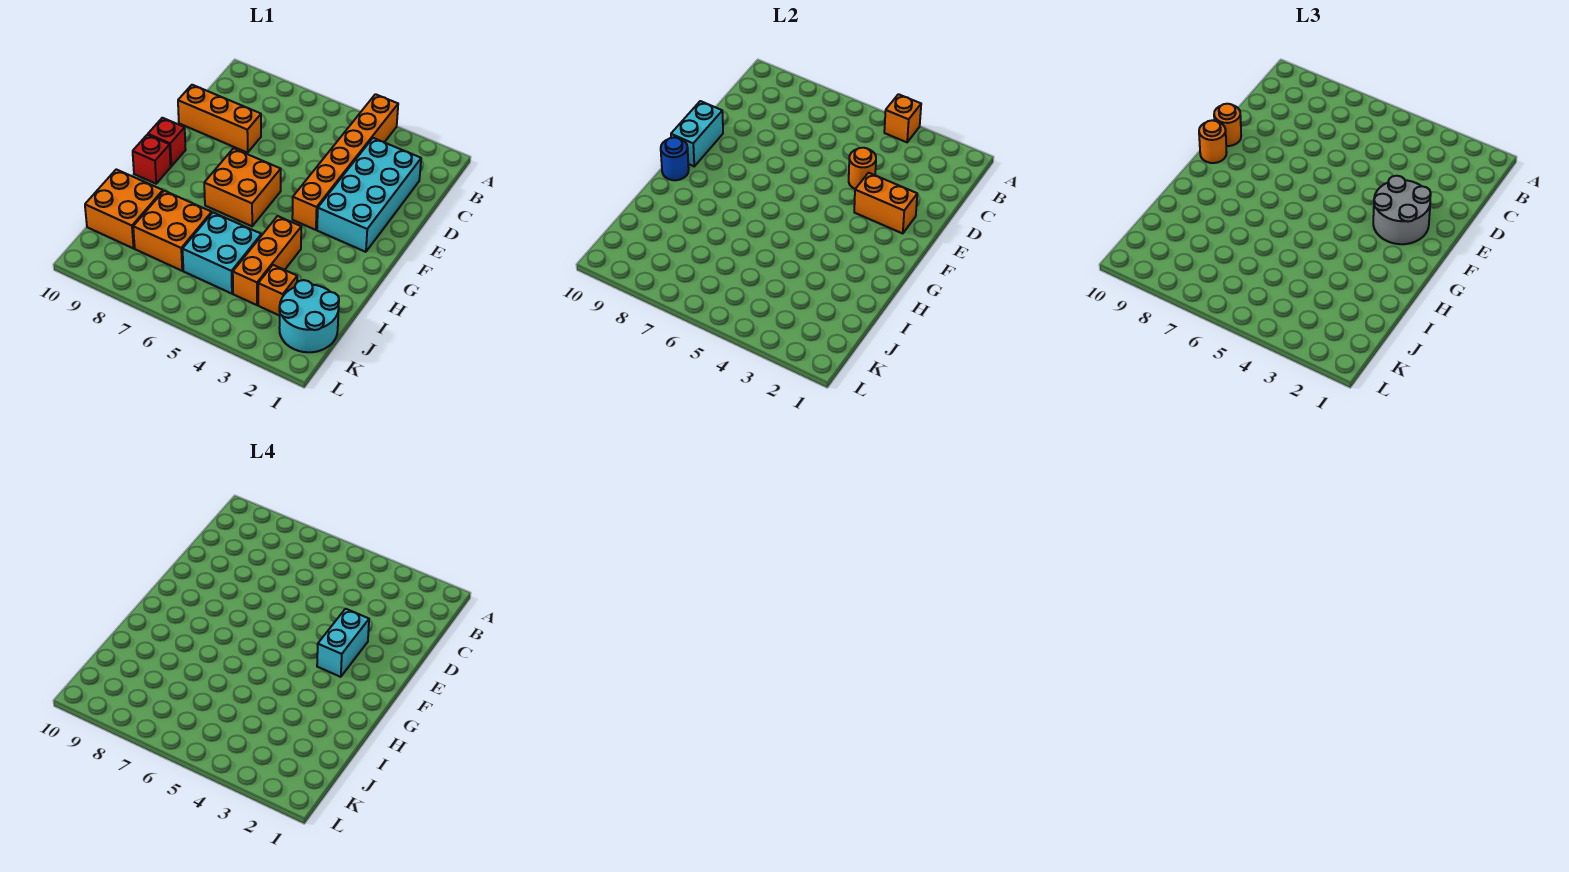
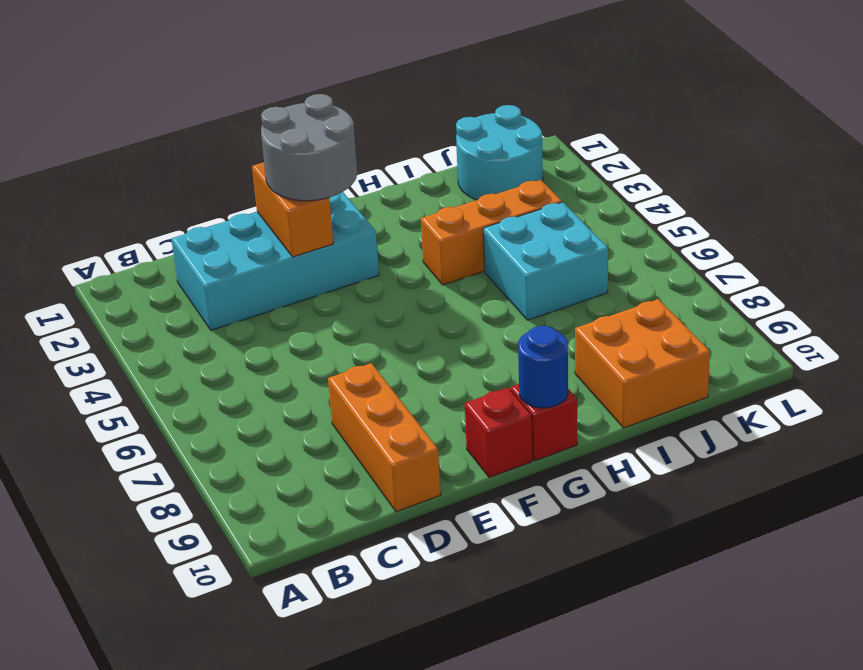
none -> orange brick A4:F4 level 1
none -> orange brick F6:G7 level 1
none -> orange brick I7:J8 level 1

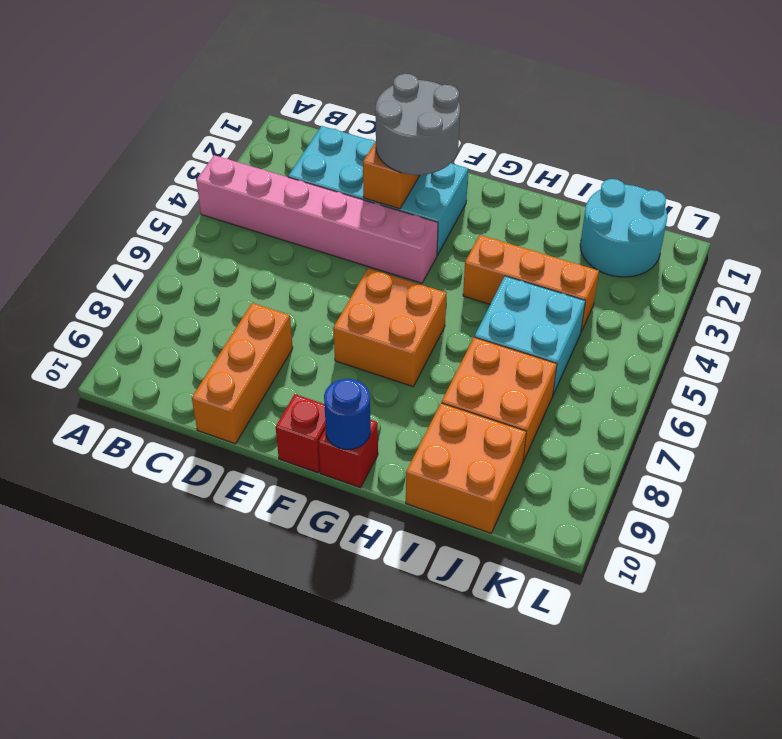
pink brick A4:F4 level 1 -> orange brick A4:F4 level 1
none -> orange brick J3 level 1
none -> orange brick A4 level 2
none -> orange round brick D4 level 2

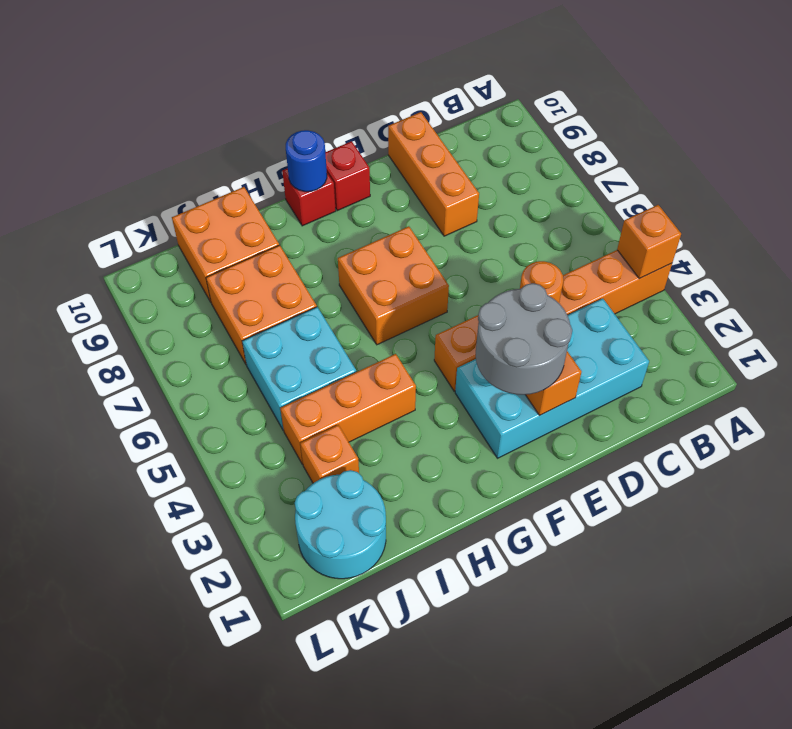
none -> cyan brick E10:F10 level 2
none -> orange round brick E10 level 3
none -> orange round brick F10 level 3

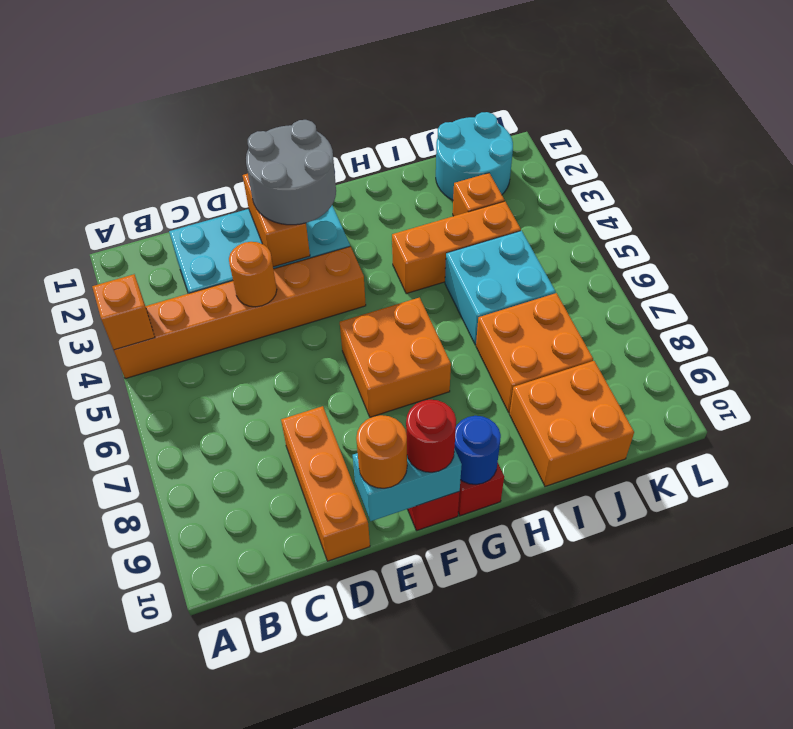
red round brick F10 level 3 -> orange round brick F10 level 3
none -> cyan brick E3:F3 level 4

